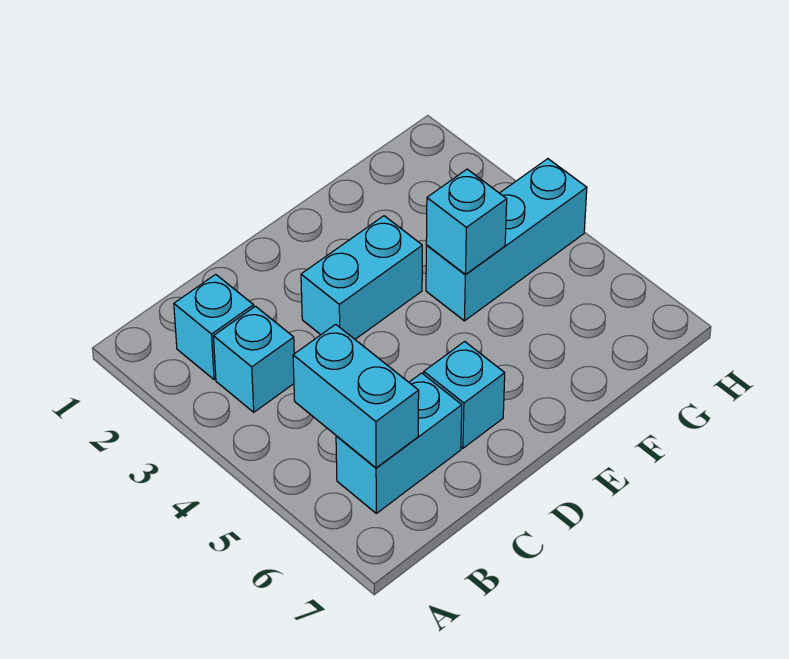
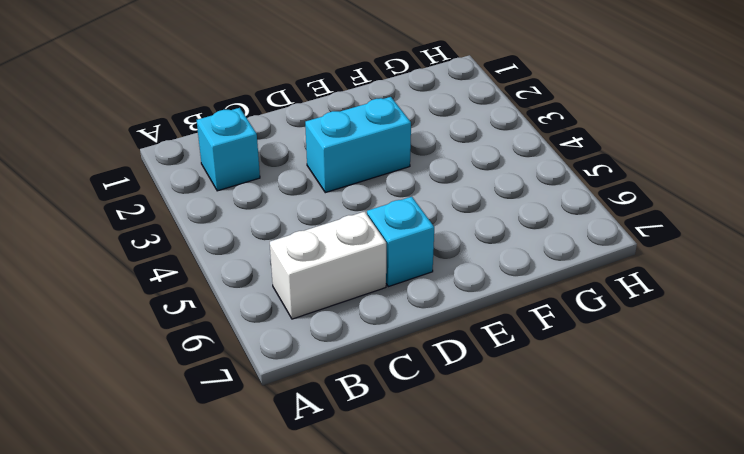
white brick B6:C6 level 1 -> cyan brick B6:C6 level 1
none -> cyan brick B3 level 1
none -> cyan brick F4:H4 level 1

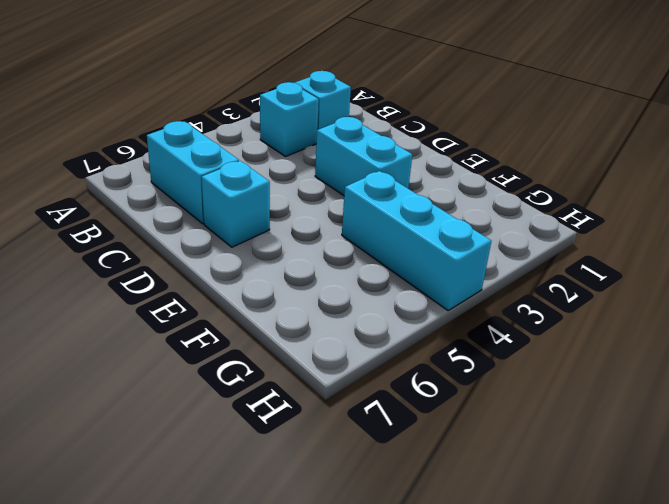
none -> cyan brick B5:B6 level 2
none -> cyan brick F4 level 2

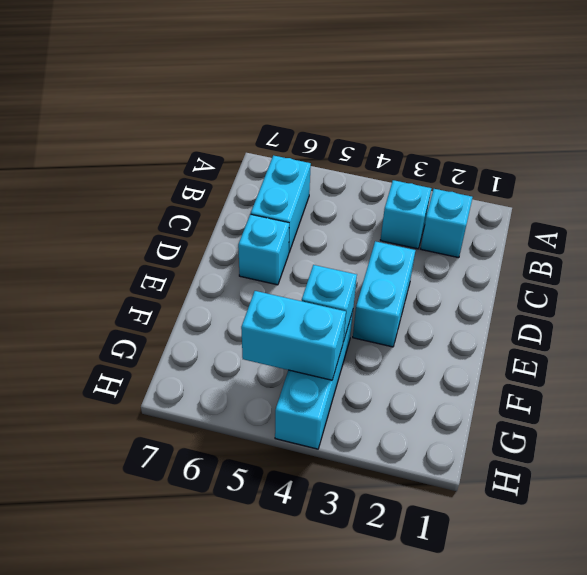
cyan brick G4:G5 level 2 -> cyan brick B5:B6 level 2

